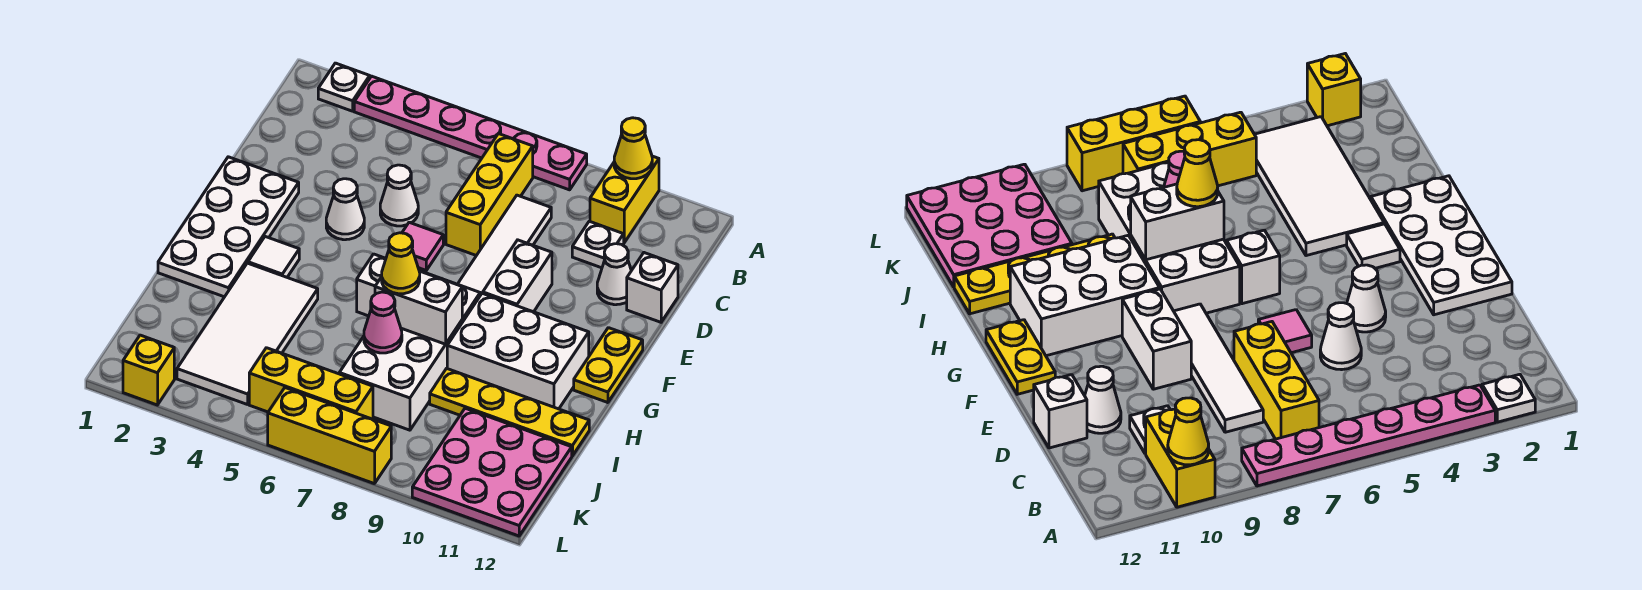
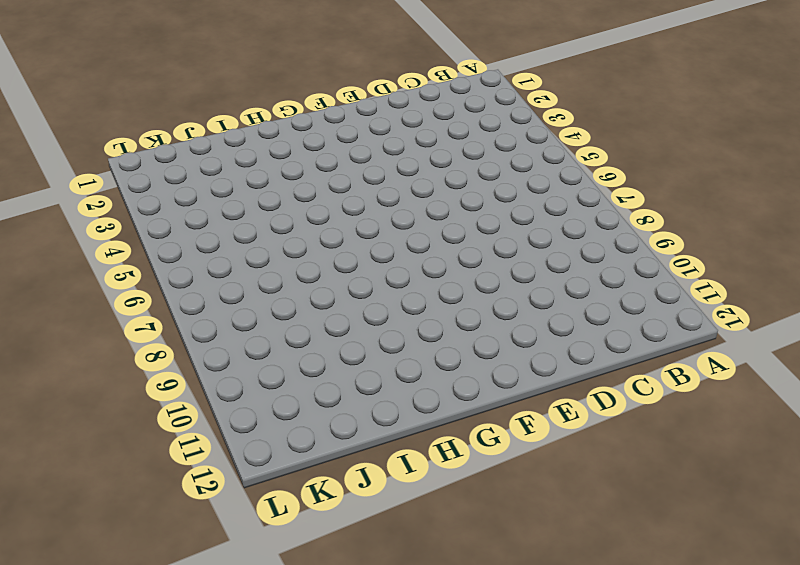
none -> white plate A2 level 1
none -> pink plate A3:A8 level 1
none -> yellow brick A10:B10 level 1

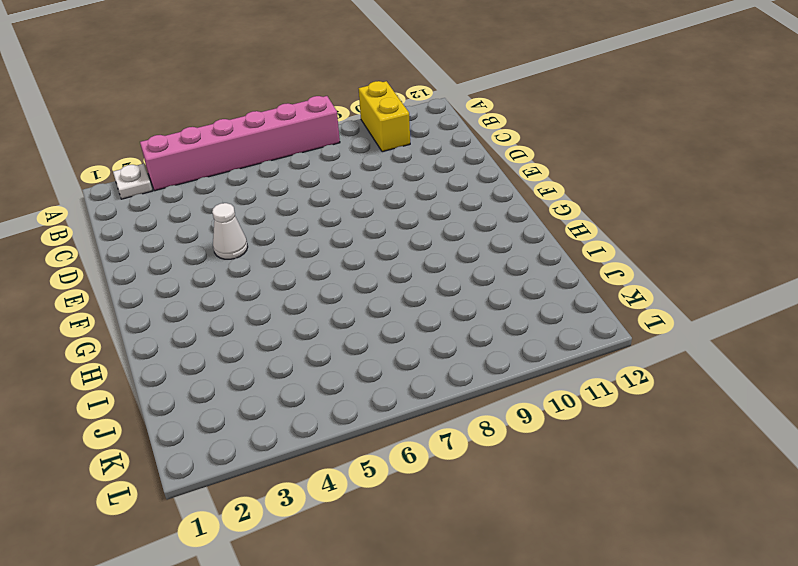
pink brick A3:A8 level 1 -> pink plate A3:A8 level 1
none -> yellow brick B7:D7 level 1
none -> white tile C8:F8 level 1
none -> white plate C10 level 1

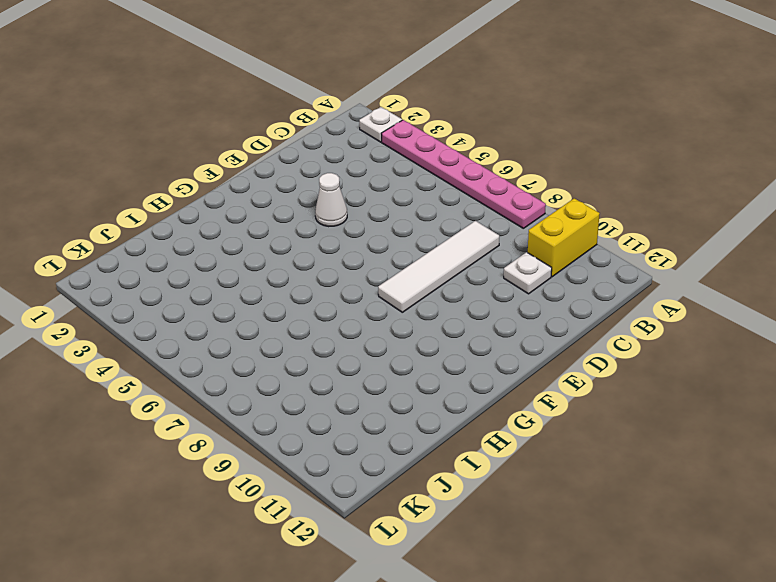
none -> yellow brick B7:D7 level 1
none -> white cone D5 level 1
none -> white cone D11 level 1

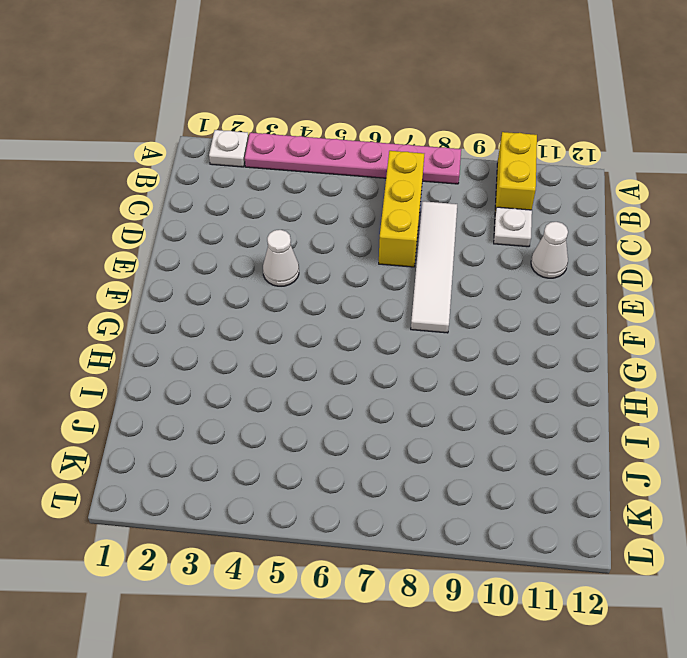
none -> white cone D5 level 1
none -> white brick D12 level 1
none -> white plate E1:H2 level 1

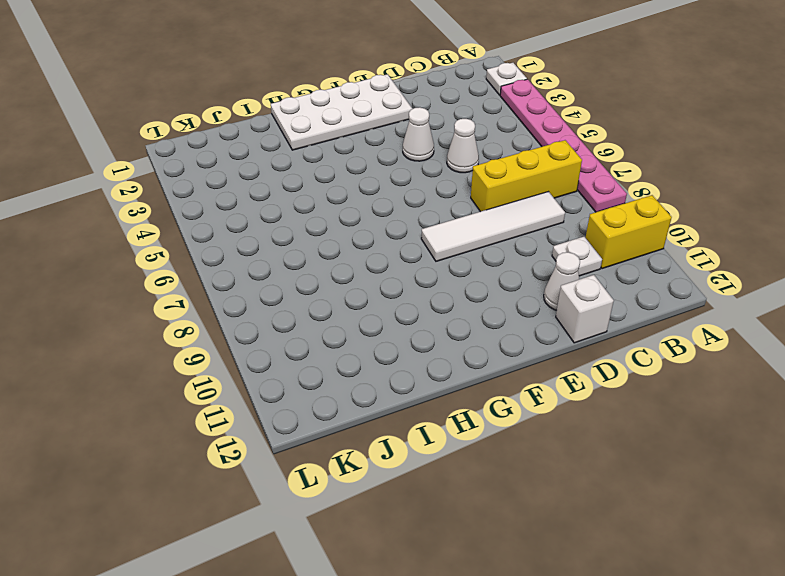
none -> pink tile E6 level 1
none -> white brick E9:F9 level 1
none -> yellow plate F12:G12 level 1

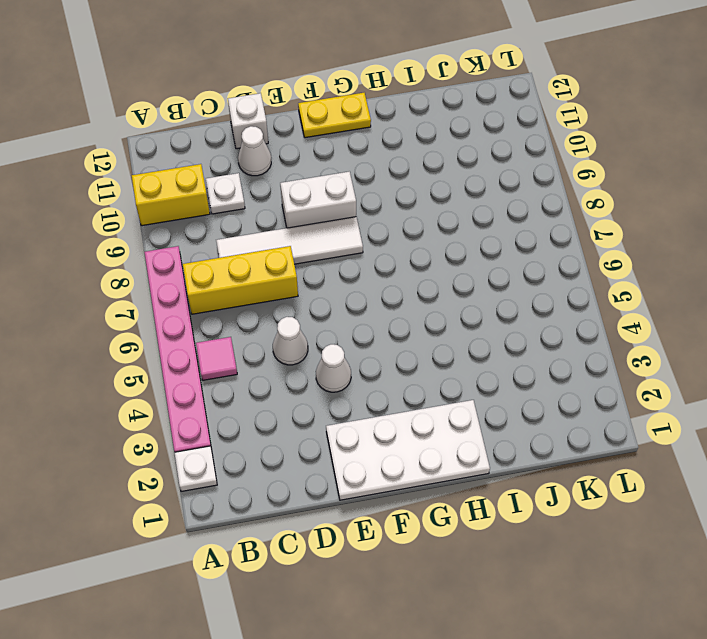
pink tile B5 level 1 -> pink tile E6 level 1
none -> white tile G3 level 1
none -> white brick G6 level 1
none -> white brick G7:J8 level 1

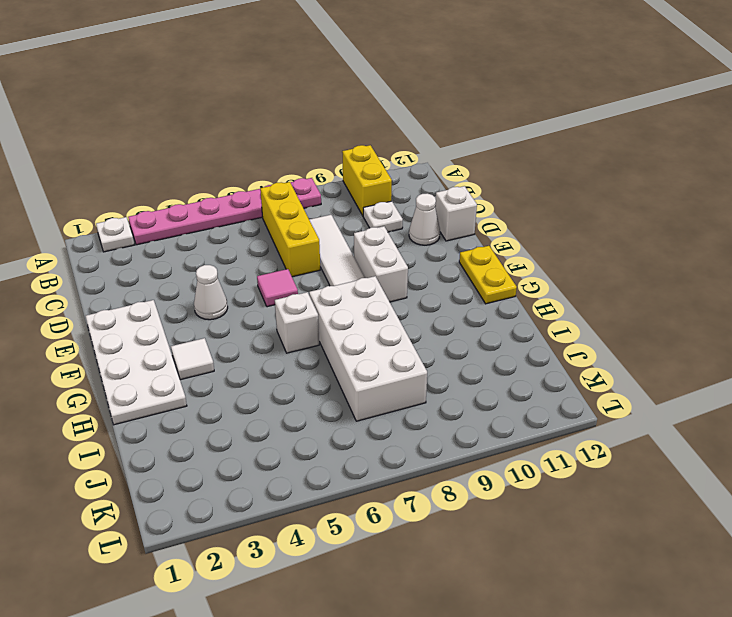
none -> white cone D5 level 1
none -> white brick G9:H11 level 1
none -> white tile H3:K4 level 1

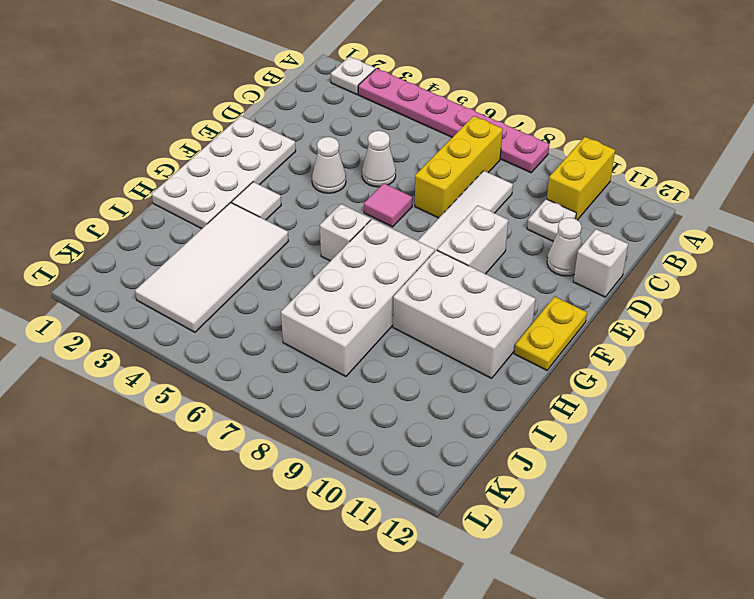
none -> yellow plate I9:I12 level 1
none -> pink plate J10:L12 level 1
none -> yellow brick K5:K7 level 1

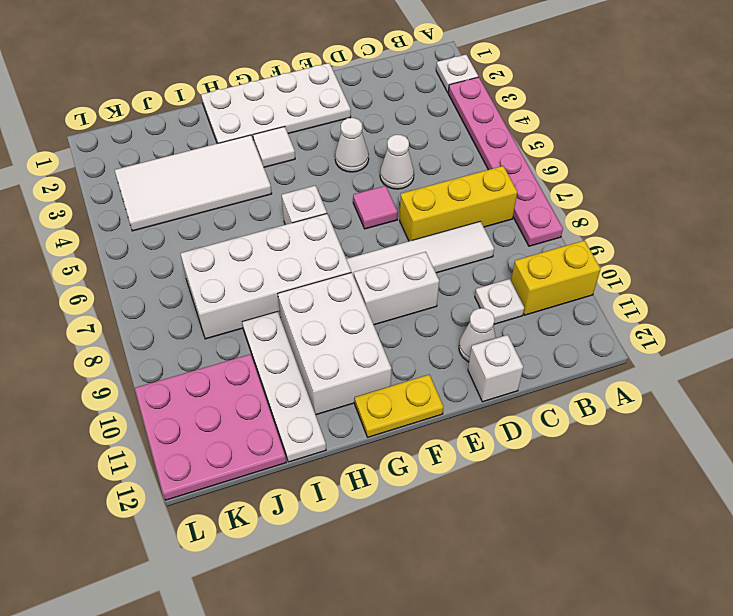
white plate I9:I12 level 1 -> yellow plate I9:I12 level 1
none -> yellow brick K5:K7 level 1
none -> yellow brick L2 level 1
none -> yellow brick L6:L8 level 1

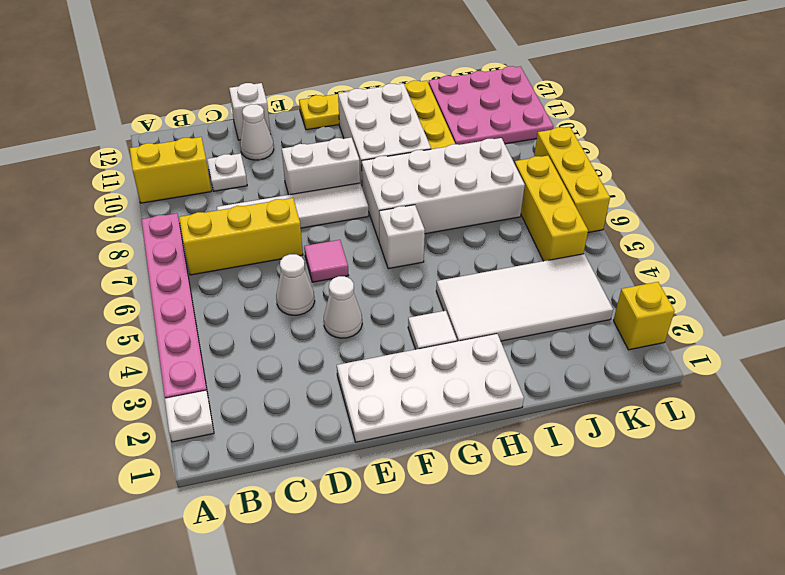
none -> yellow cone A10 level 2
none -> white brick H7:H8 level 2
none -> pink cone I7 level 2

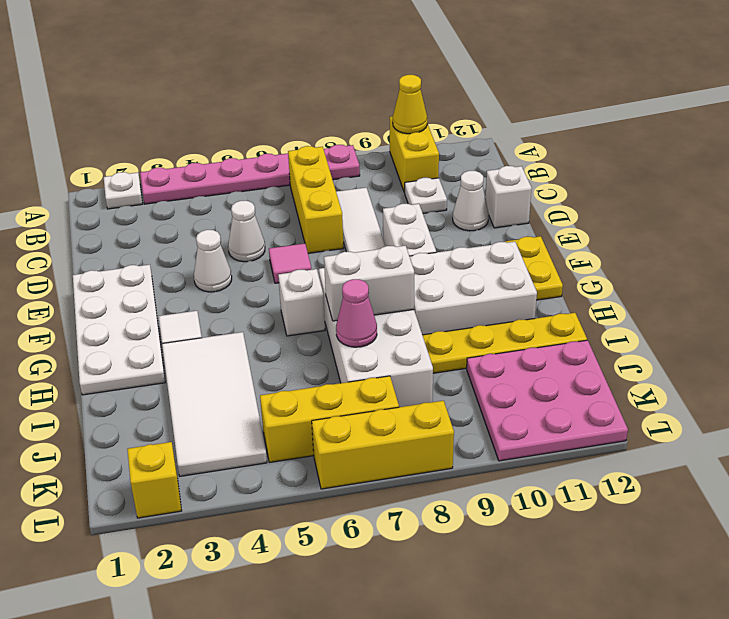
none -> yellow cone H7 level 3

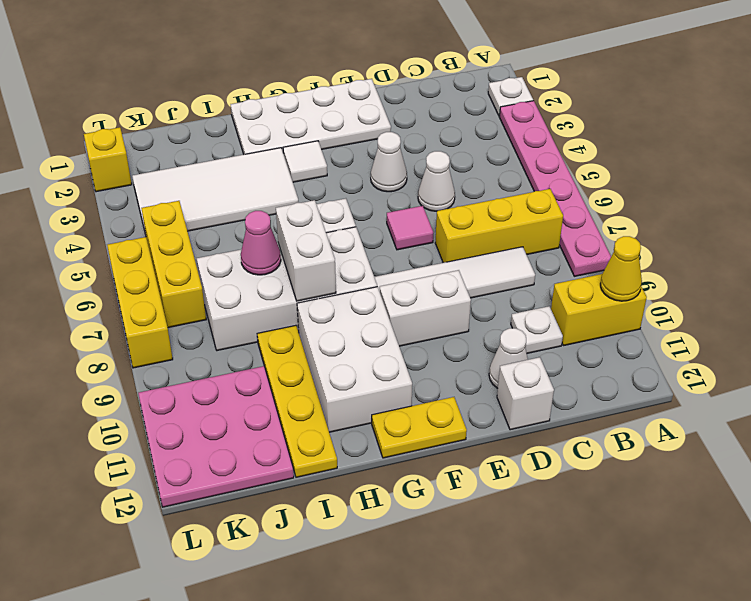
none -> yellow cone H7 level 3

